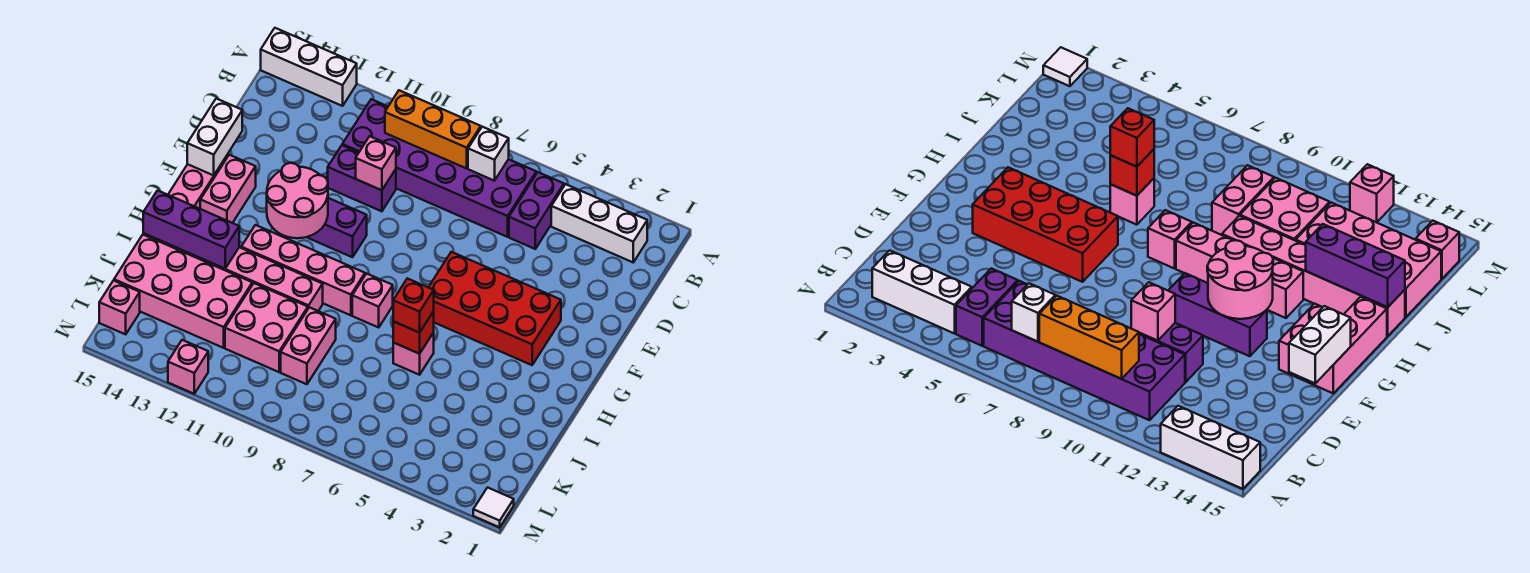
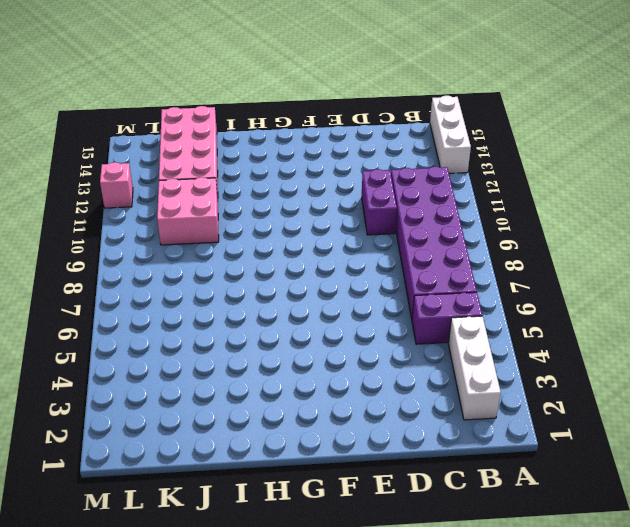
none -> red brick F3:G6 level 1
none -> purple brick F10:F12 level 1
none -> pink brick F14:G14 level 1

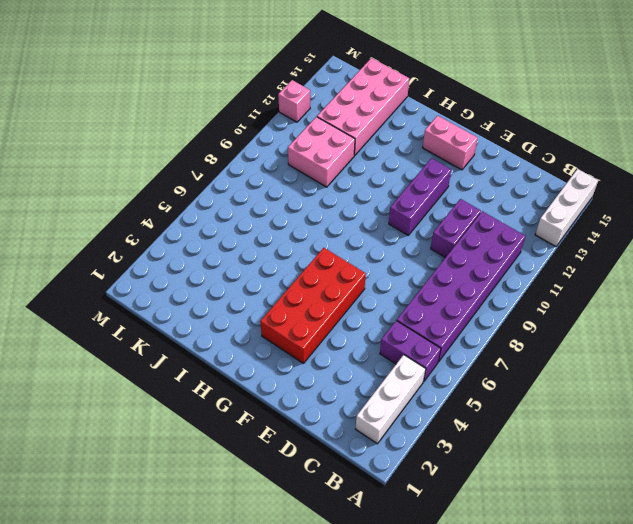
none -> pink brick F15:H15 level 1
none -> pink brick H8 level 1
none -> pink brick H9:H12 level 1

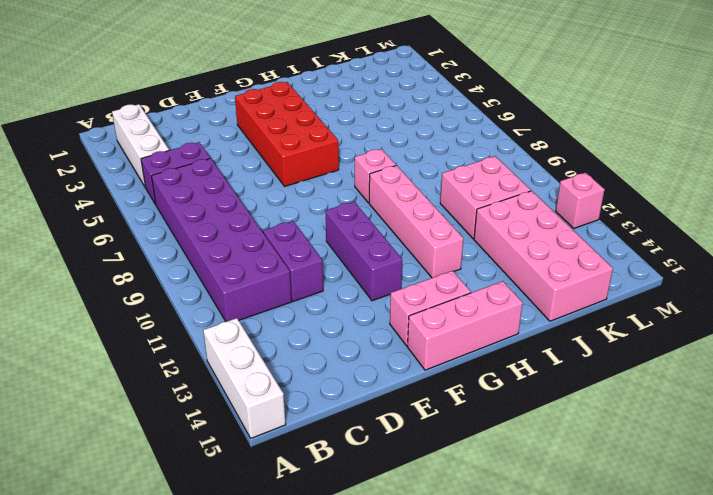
none -> pink brick I6 level 1
none -> pink brick I10:I15 level 1
none -> pink brick J9:K9 level 1

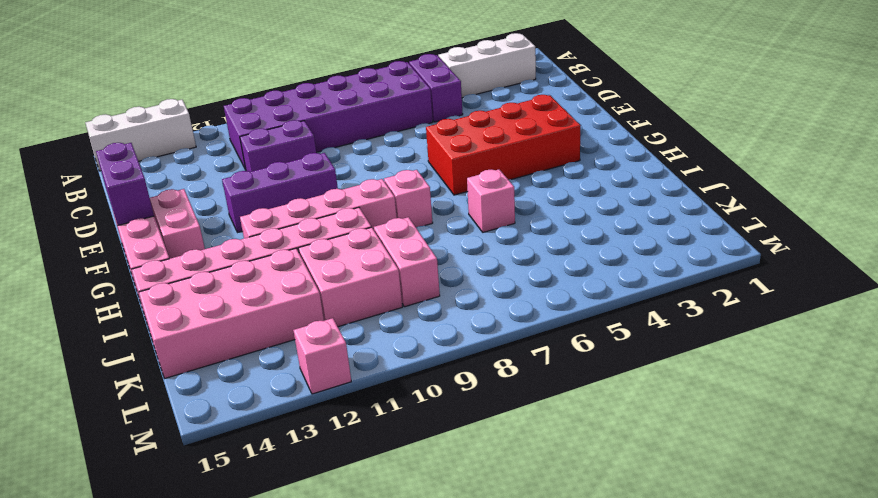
purple brick E15:F15 level 2 -> white brick E15:F15 level 2
none -> pink brick L15 level 1
none -> white tile M1 level 1
none -> white brick B7 level 2

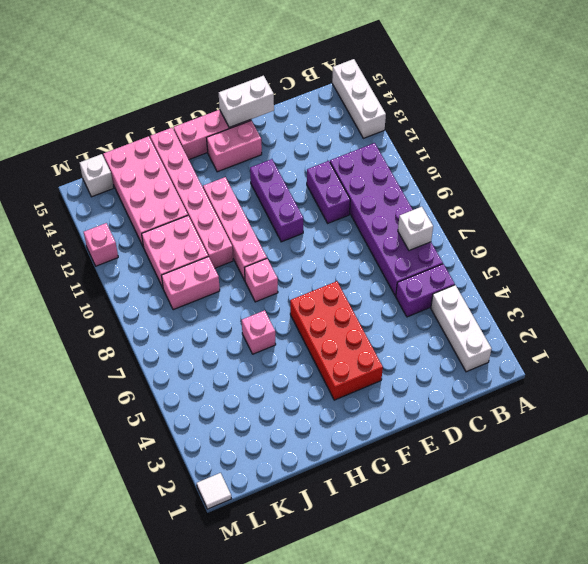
white brick L15 level 1 -> pink brick L15 level 1
none -> orange brick B8:B10 level 2
none -> pink brick D10 level 2
none -> pink round brick F11:G12 level 2

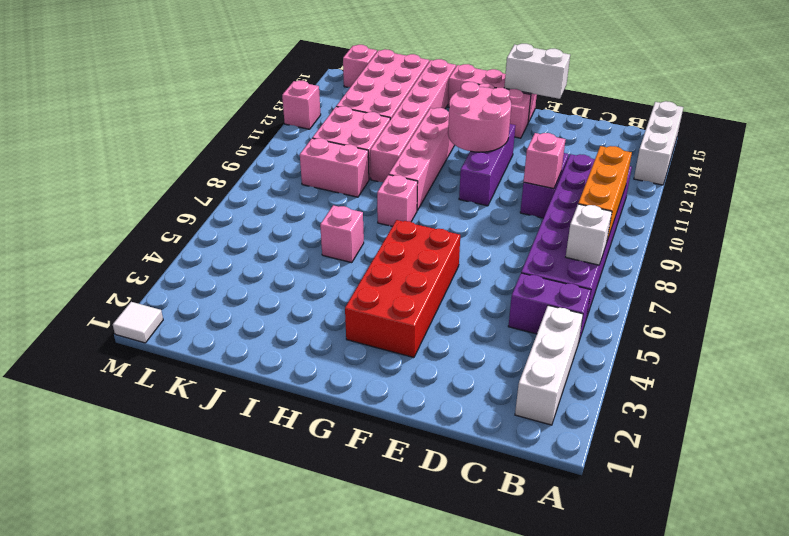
none -> red brick I6 level 2
none -> purple brick I13:I15 level 2
none -> red brick I6 level 3

